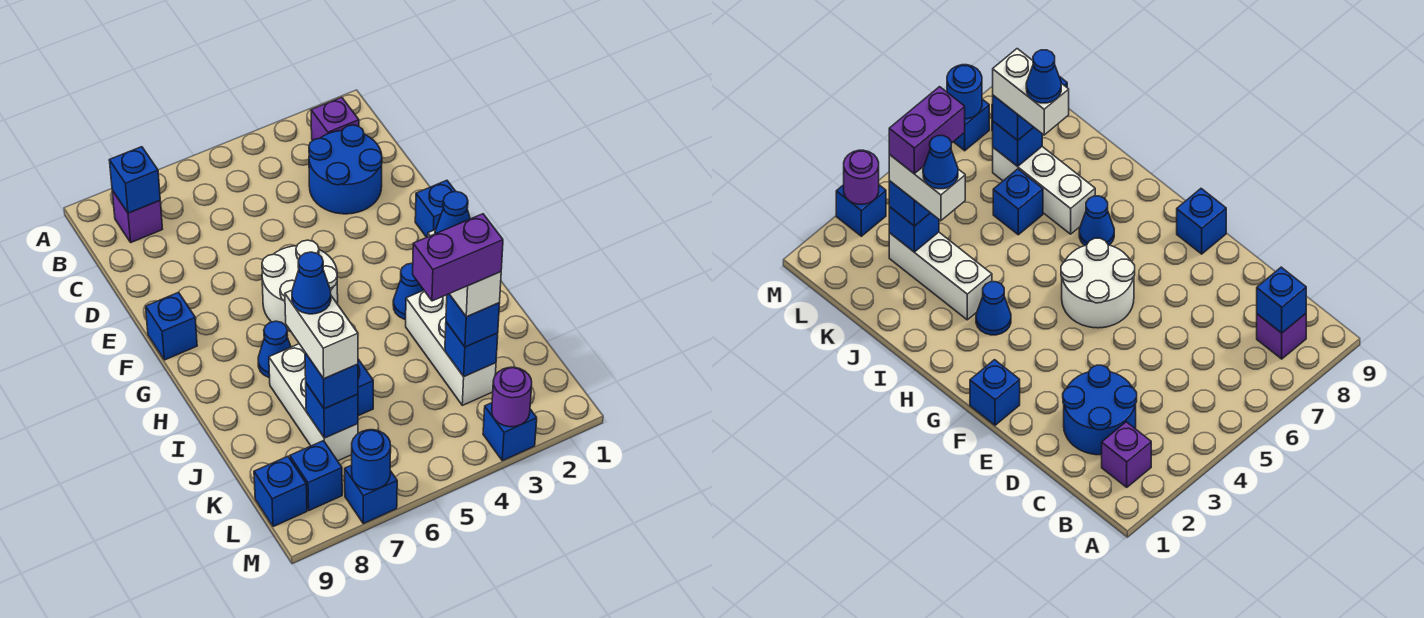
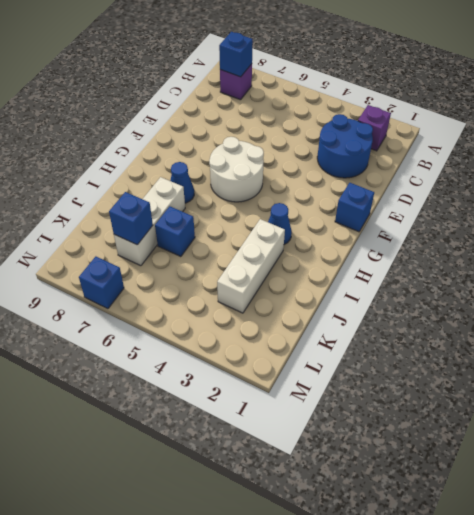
none -> blue brick F9 level 1
none -> blue brick L8 level 1
none -> blue brick L9 level 1

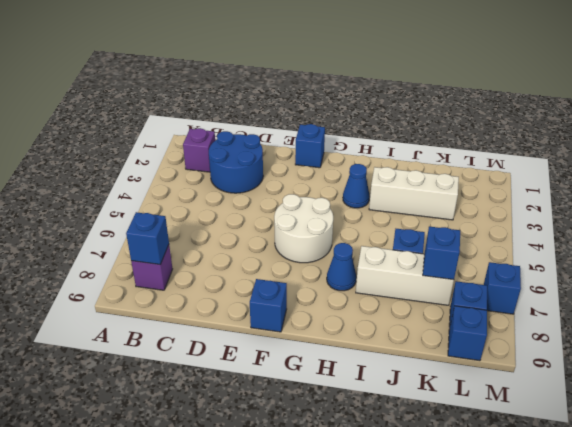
none -> blue brick M3 level 1
none -> blue brick K3 level 2
none -> purple round brick M3 level 2

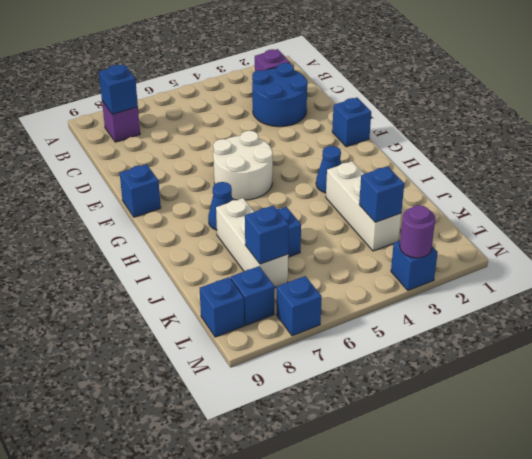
none -> blue round brick M7 level 2
none -> blue brick K3 level 3
none -> blue brick K7 level 3

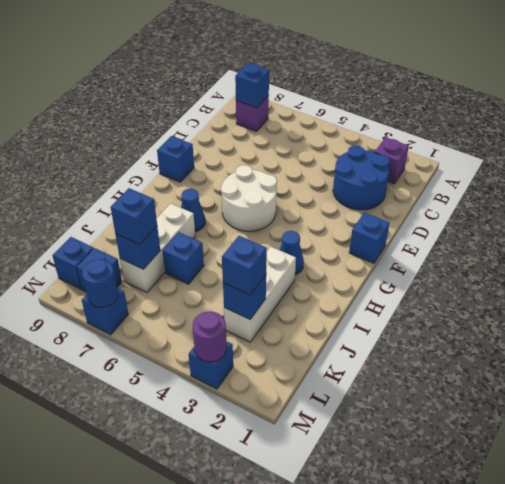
none -> white brick J3:K3 level 4
none -> white brick J7:K7 level 4
none -> blue cone J3 level 5

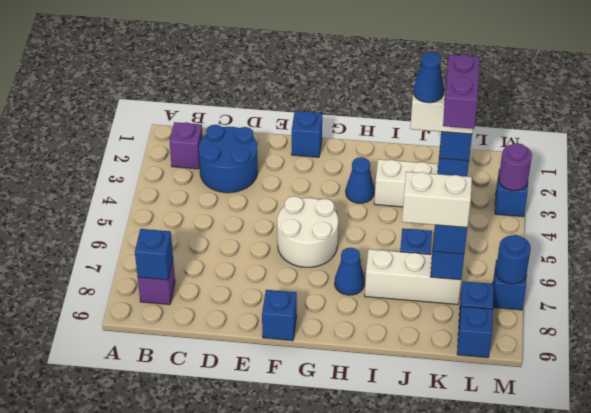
none -> blue cone J7 level 5

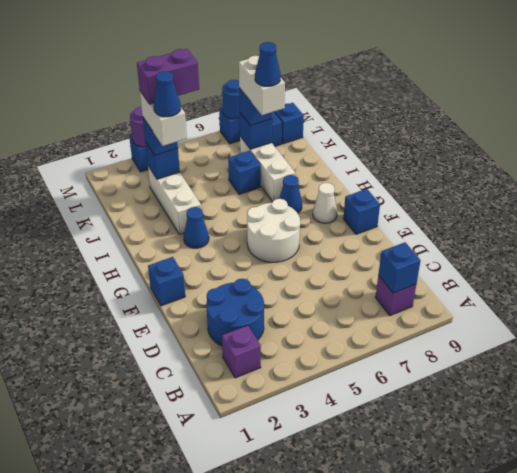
white cone G8 level 1 -> none

